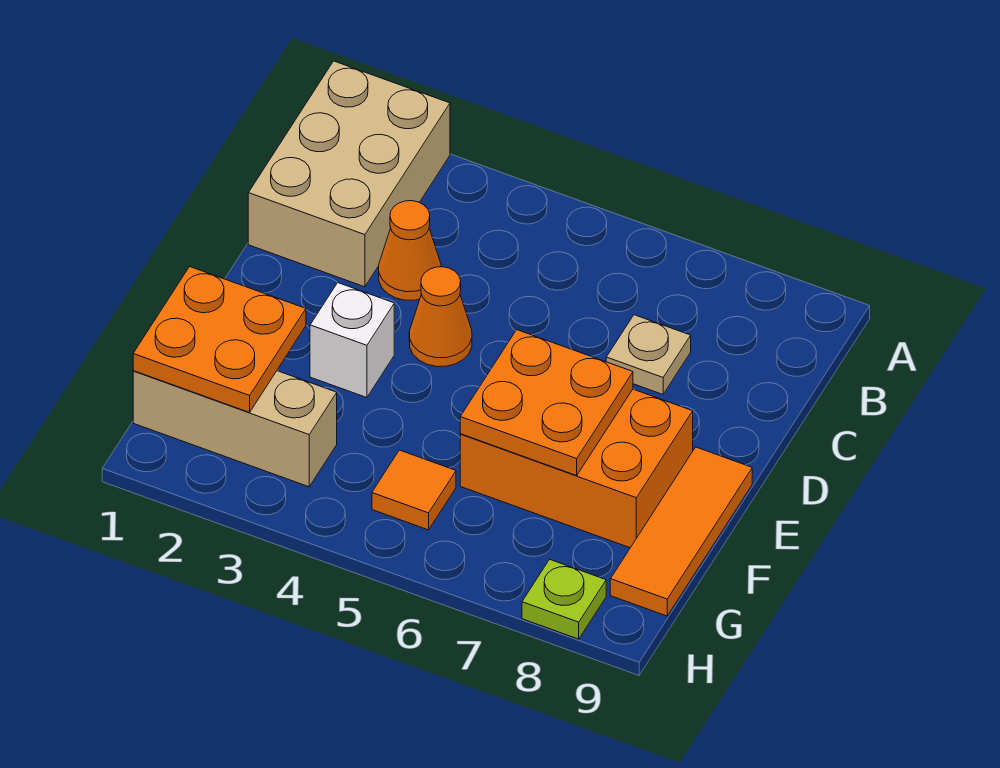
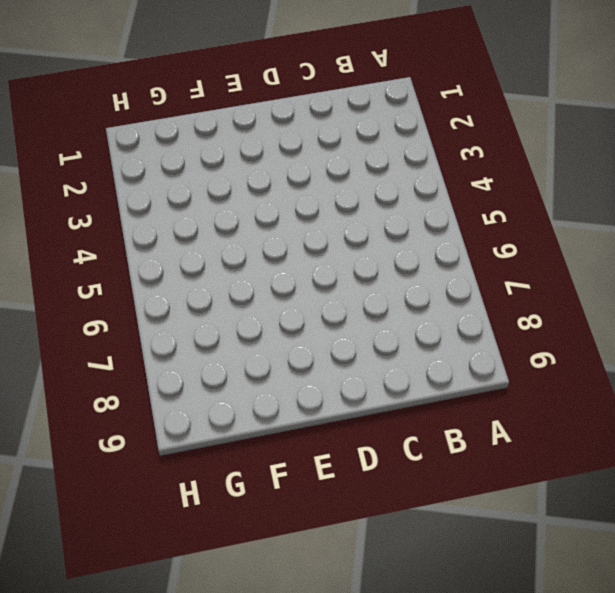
none -> tan brick A1:C2 level 1
none -> orange cone C3 level 1
none -> tan plate C7 level 1

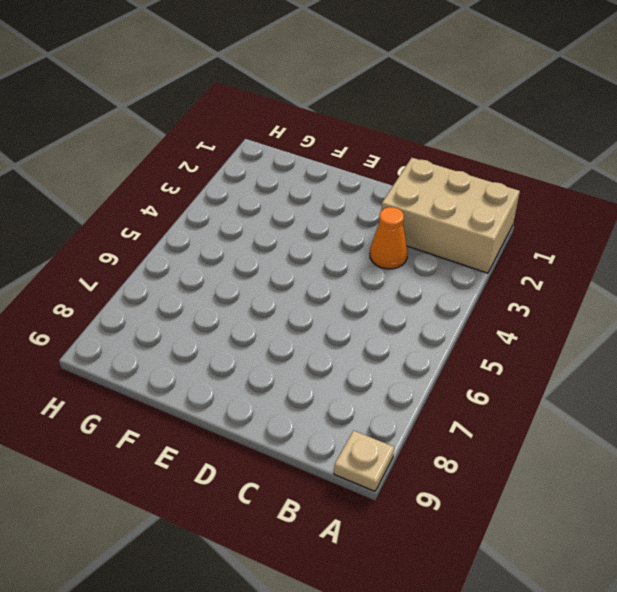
tan plate A9 level 1 -> tan plate C7 level 1
none -> orange cone D4 level 1
none -> white brick E3 level 1
none -> orange brick E6:F8 level 1

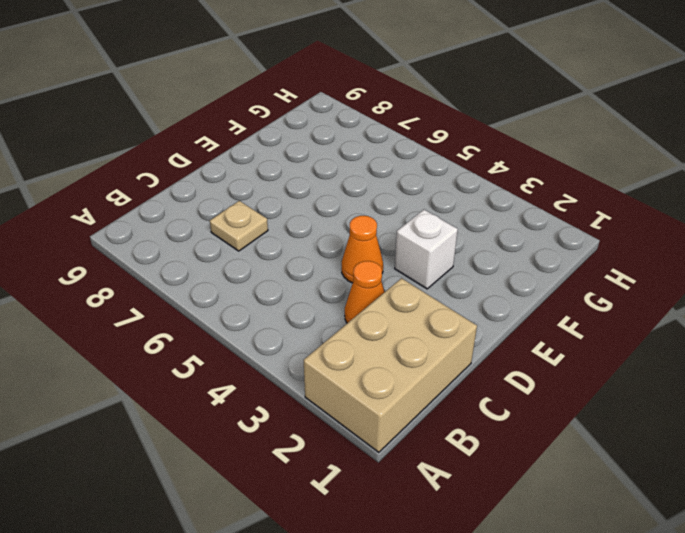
none -> orange brick E6:F8 level 1
none -> orange tile E9:G9 level 1
none -> tan brick G1:G3 level 1

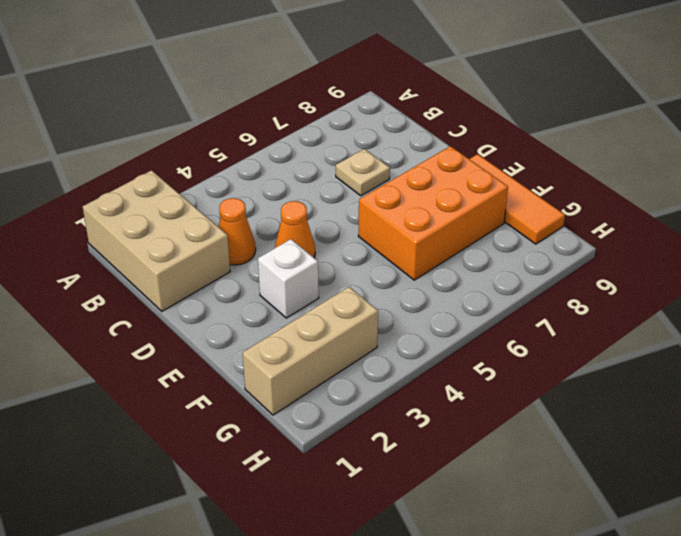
none -> orange tile G5 level 1
none -> lime plate H8 level 1
none -> orange plate E6:F7 level 2

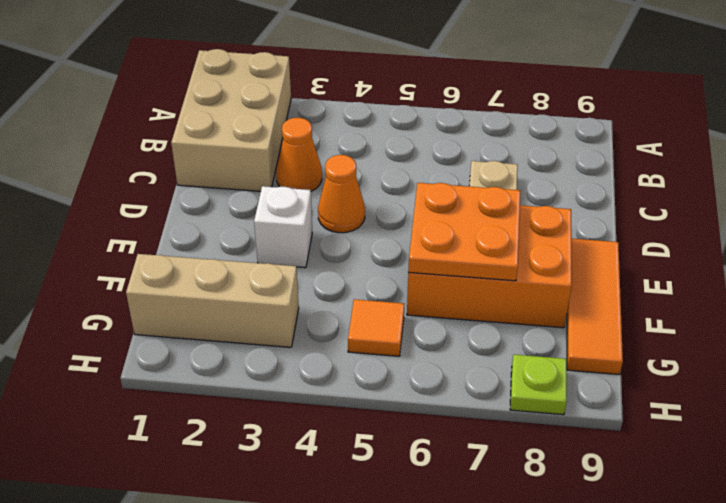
none -> orange plate F1:G2 level 2

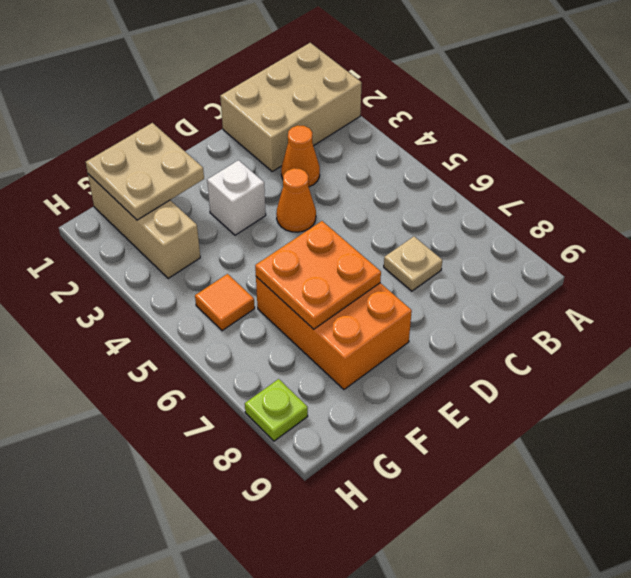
tan plate F1:G2 level 2 -> orange plate F1:G2 level 2
none -> orange tile E9:G9 level 1

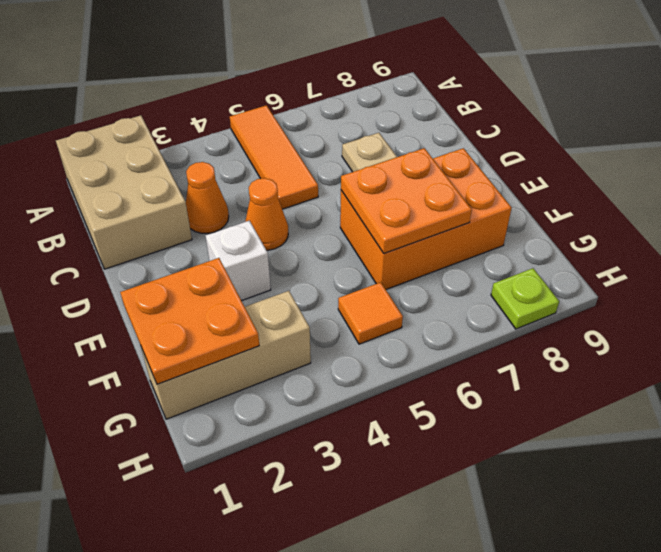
orange tile A5:C5 level 1 -> orange tile E9:G9 level 1

